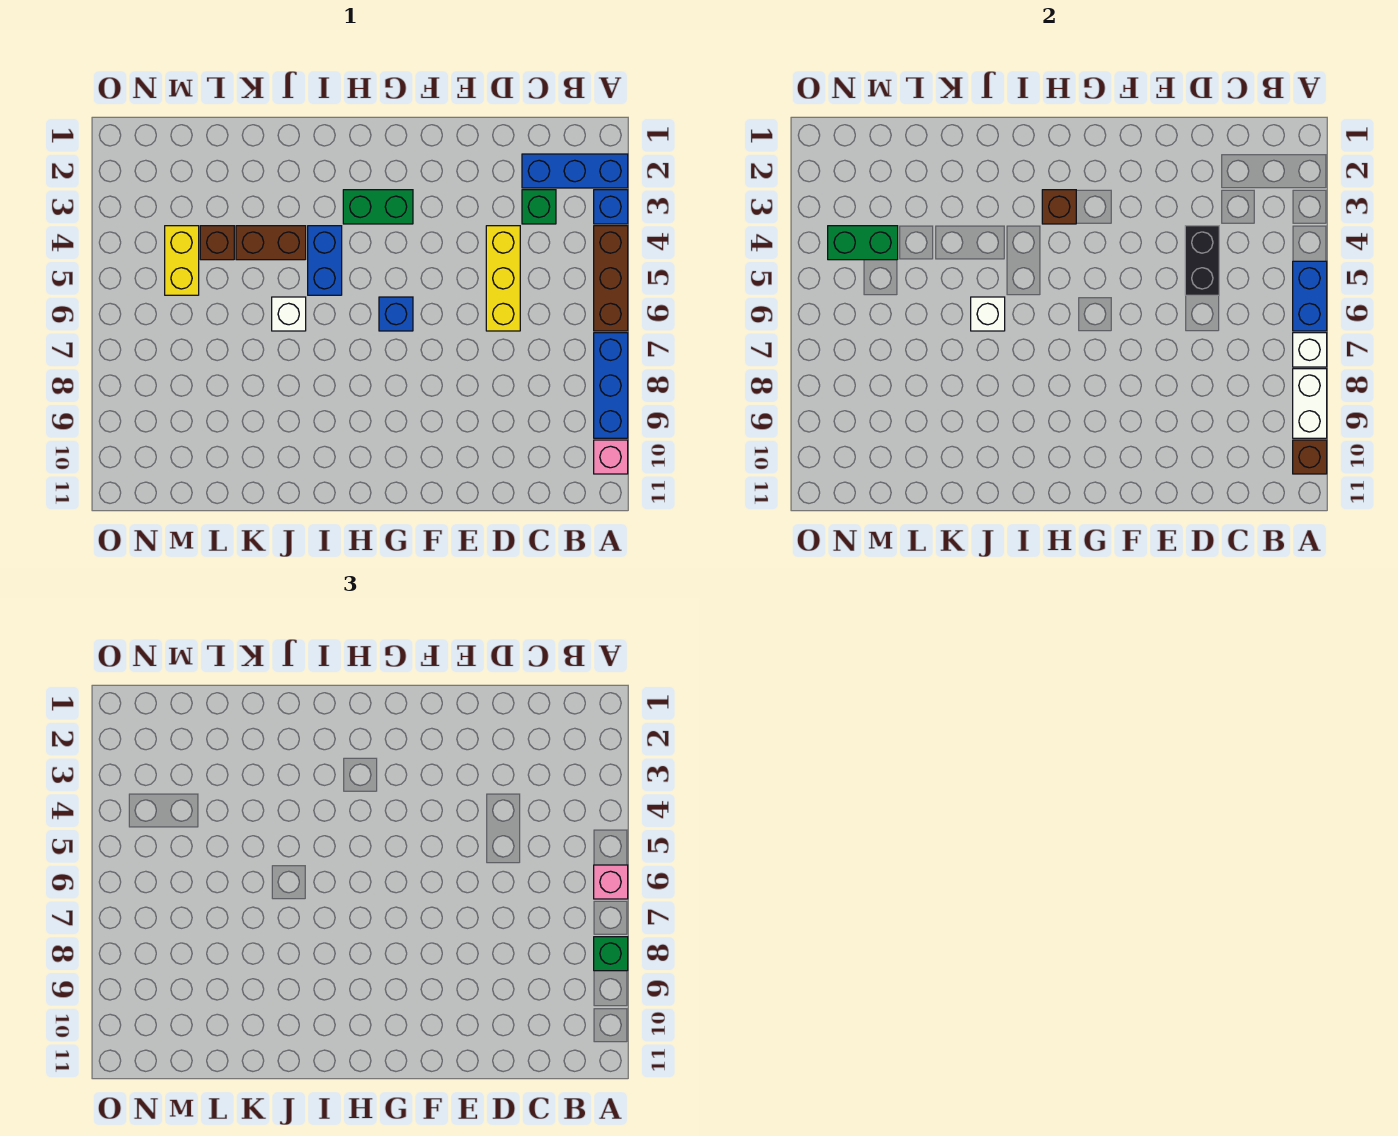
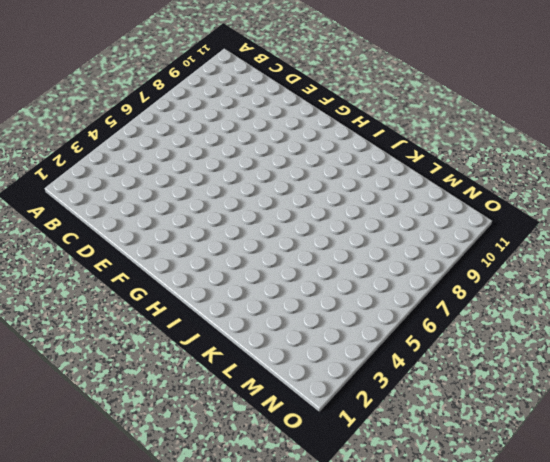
none -> blue brick A2:C2 level 1
none -> blue brick A3 level 1
none -> brown brick A4:A6 level 1

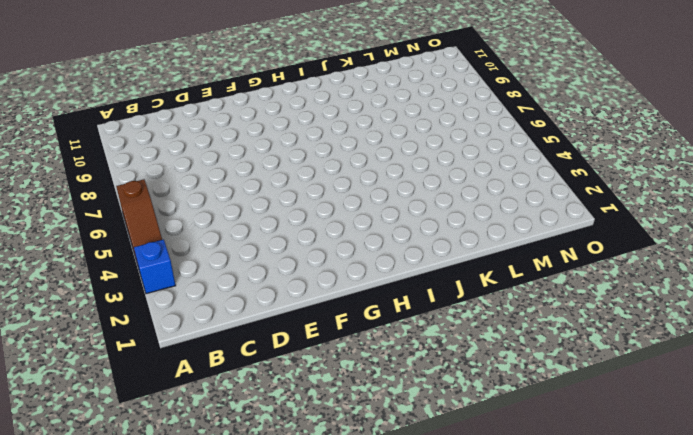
brown slope A4:A6 level 1 top 6 -> brown brick A4:A6 level 1
none -> blue brick A2:C2 level 1
none -> blue brick A7:A9 level 1
none -> pink brick A10 level 1

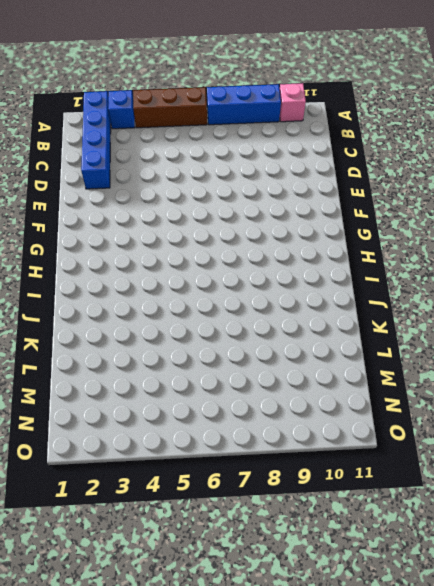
blue brick A2:D2 level 1 -> blue brick A2:C2 level 1
none -> green brick C3 level 1
none -> yellow brick D4:D6 level 1
none -> green brick G3:H3 level 1

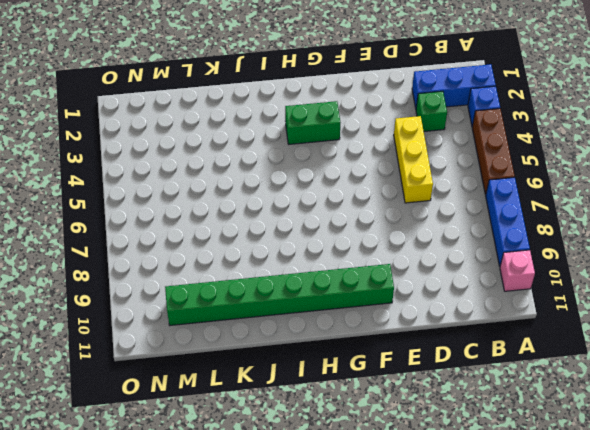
green brick F10:M10 level 1 -> none
none -> blue brick G6 level 1
none -> blue brick I4:I5 level 1
none -> brown brick J4:K4 level 1

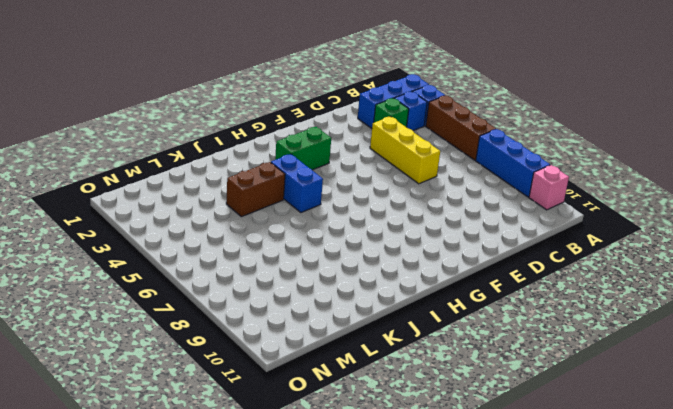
blue brick B3 level 1 -> blue brick G6 level 1
none -> white brick J6 level 1
none -> brown brick L4 level 1
none -> yellow brick M4:M5 level 1

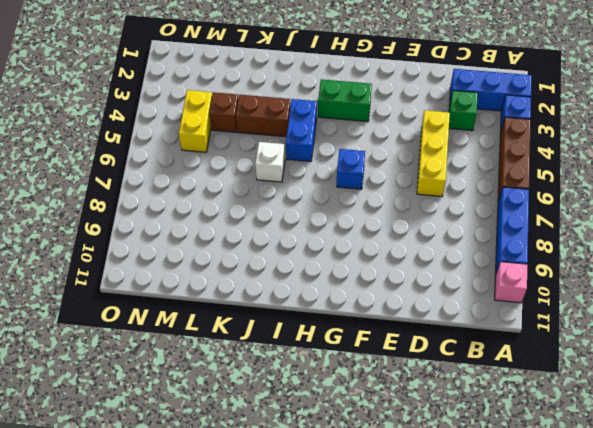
none -> blue brick A5:A6 level 2
none -> white brick A7 level 2
none -> white brick A8:A9 level 2

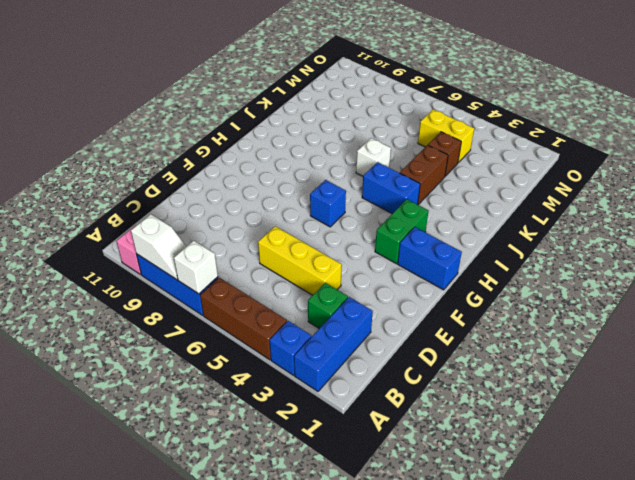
white slope A8:A9 level 2 top 9 -> white brick A8:A9 level 2
blue brick G1:G2 level 1 -> blue brick A5:A6 level 2
none -> brown brick A10 level 2
none -> black brick D4:D5 level 2
none -> brown brick H3 level 2

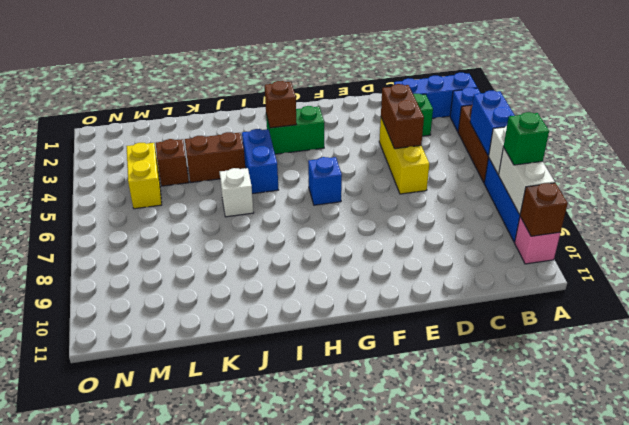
brown brick D4:D5 level 2 -> black brick D4:D5 level 2
none -> white brick J6 level 2
none -> green brick M4:N4 level 2
none -> pink brick A6 level 3

